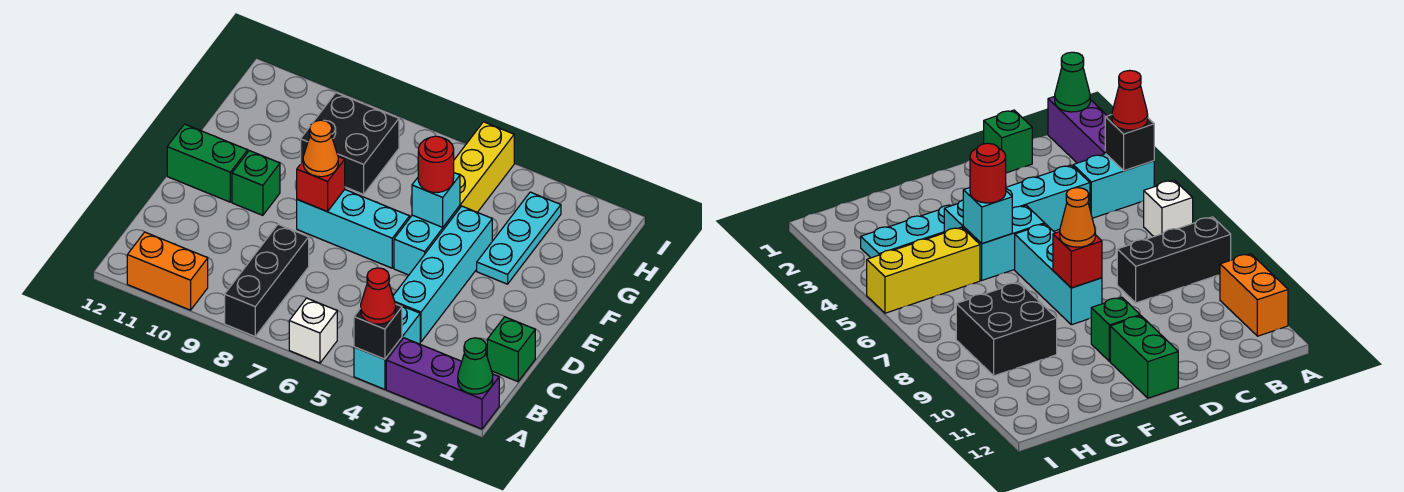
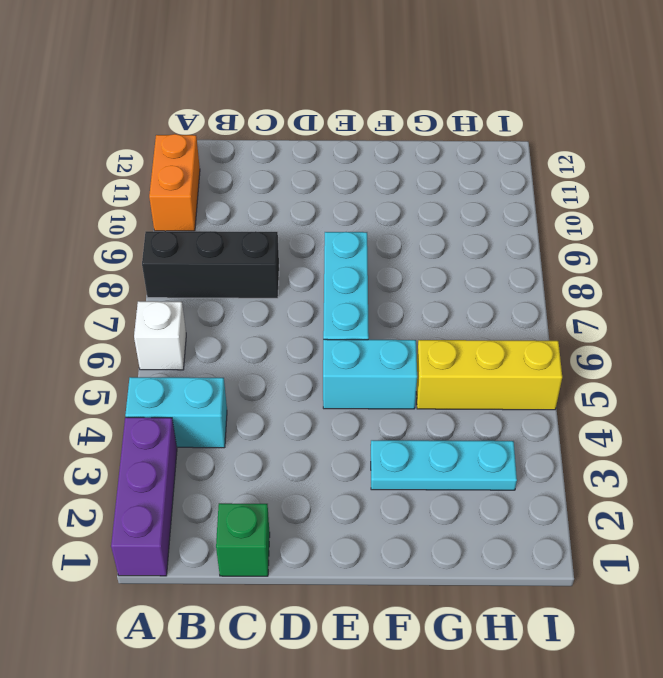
none -> cyan brick C4:F4 level 1
none -> green brick E10 level 1
none -> green brick E11:E12 level 1

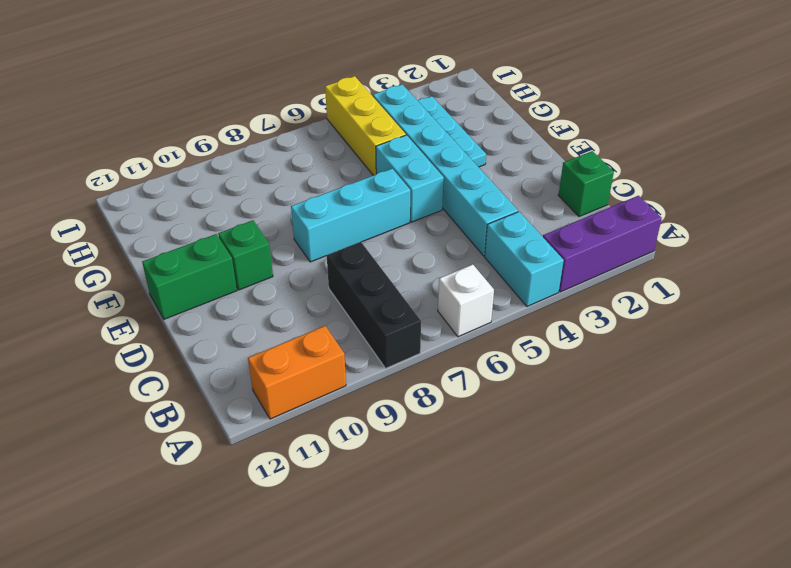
cyan brick C4:H4 level 1 -> cyan brick C4:F4 level 1
none -> black brick G8:H9 level 1
none -> green cone A1 level 2
none -> black brick A4 level 2

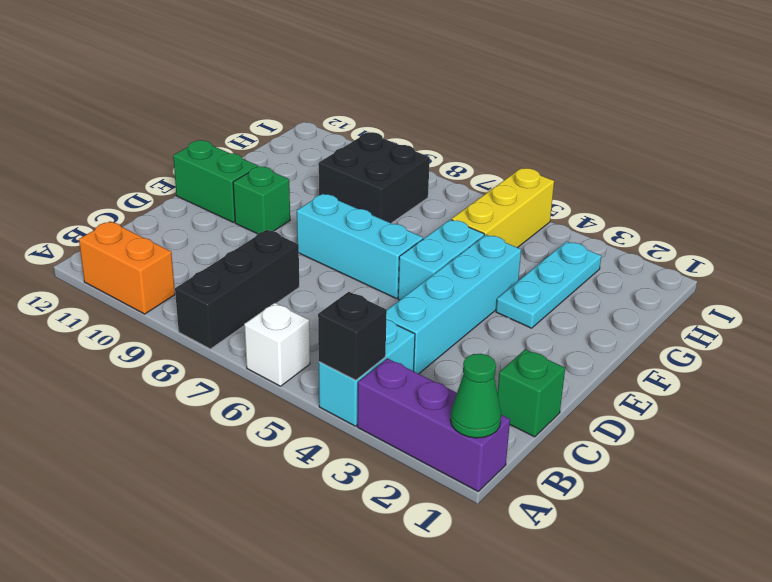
none -> red brick E8 level 2
none -> cyan brick F5 level 2
none -> red cone A4 level 3

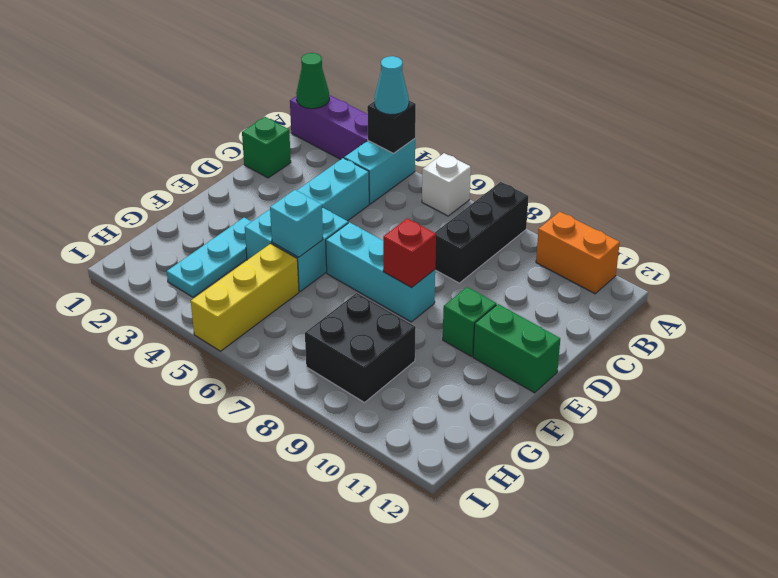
cyan cone A4 level 3 -> red cone A4 level 3
none -> orange cone E8 level 3
none -> red round brick F5 level 3

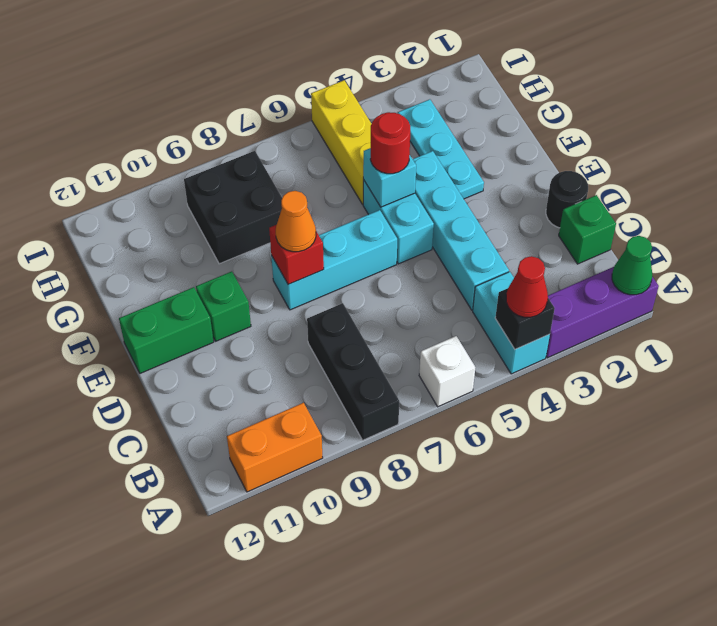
black round brick D1 level 1 -> none

